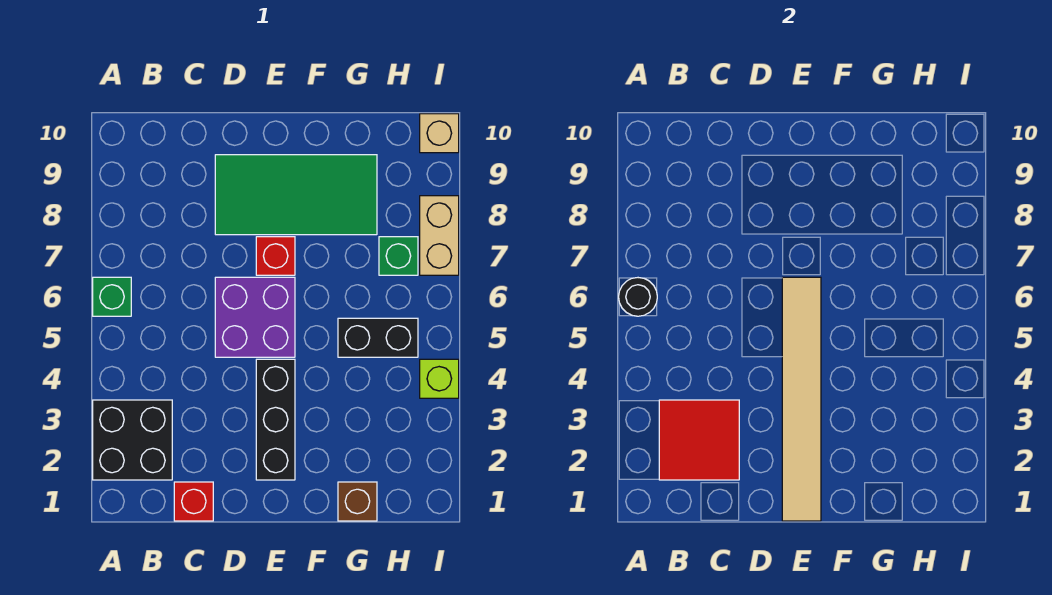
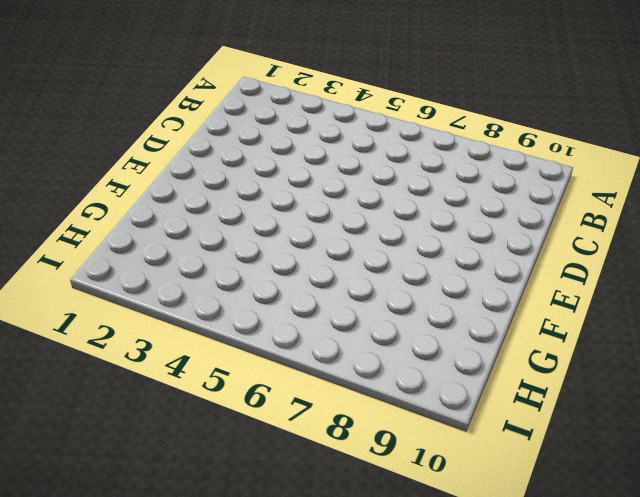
none -> black brick A2:B3 level 1
none -> green brick A6 level 1
none -> red brick C1 level 1

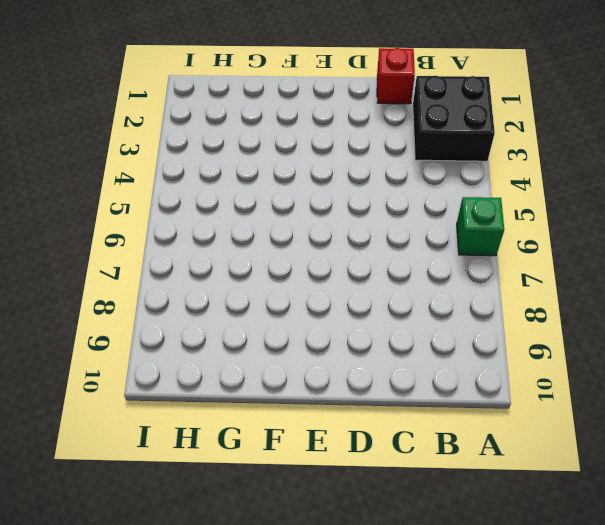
none -> purple brick D5:E6 level 1
none -> green tile D8:G9 level 1
none -> black brick E2:E4 level 1

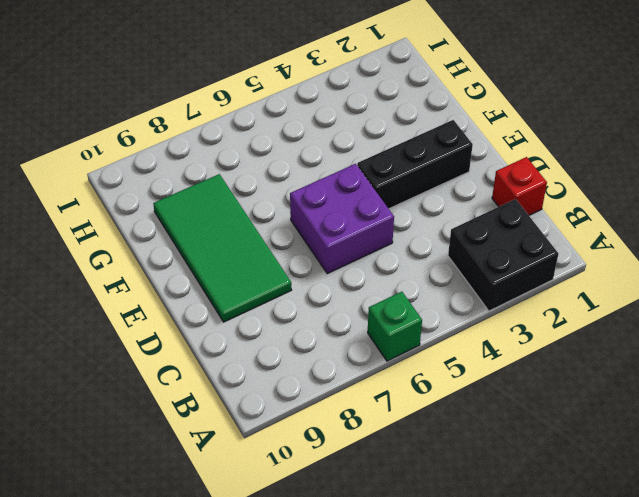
none -> red brick E7 level 1
none -> brown brick G1 level 1
none -> black brick G5:H5 level 1

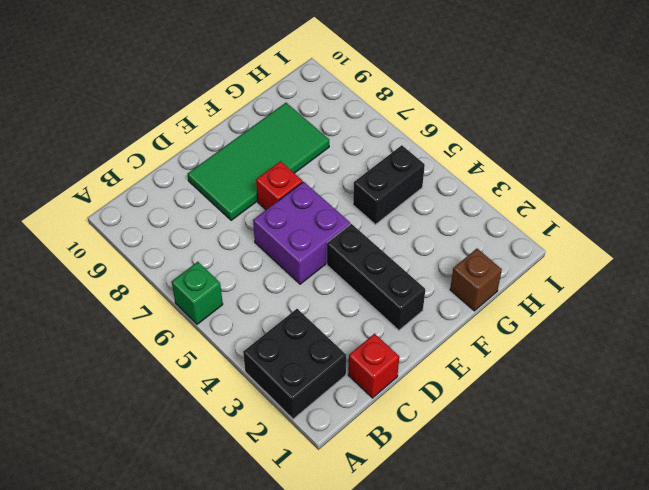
none -> green brick H7 level 1
none -> lime brick I4 level 1
none -> tan brick I7:I8 level 1

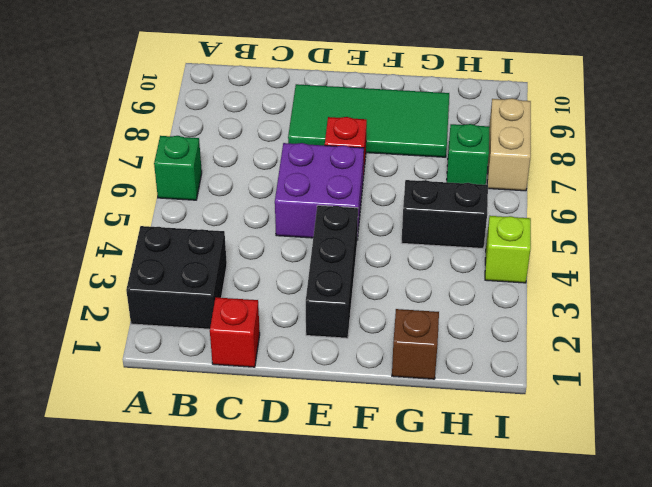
none -> tan brick I10 level 1
none -> black round brick A6 level 2
none -> red tile B2:C3 level 2

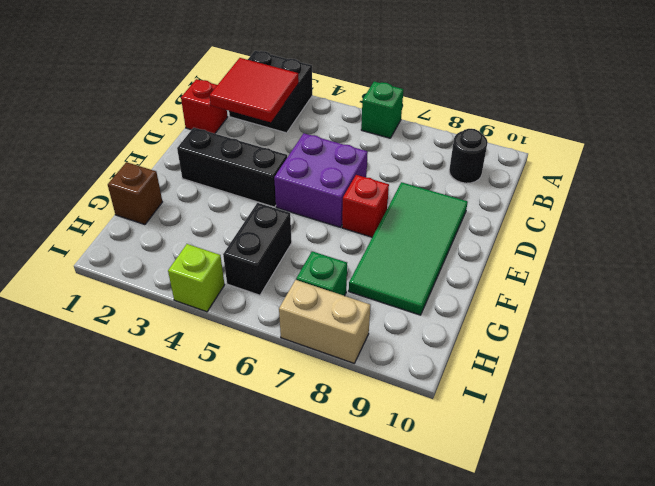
black round brick B9 level 1 -> black round brick A6 level 2
none -> tan brick I10 level 1
none -> tan tile E1:E6 level 2

